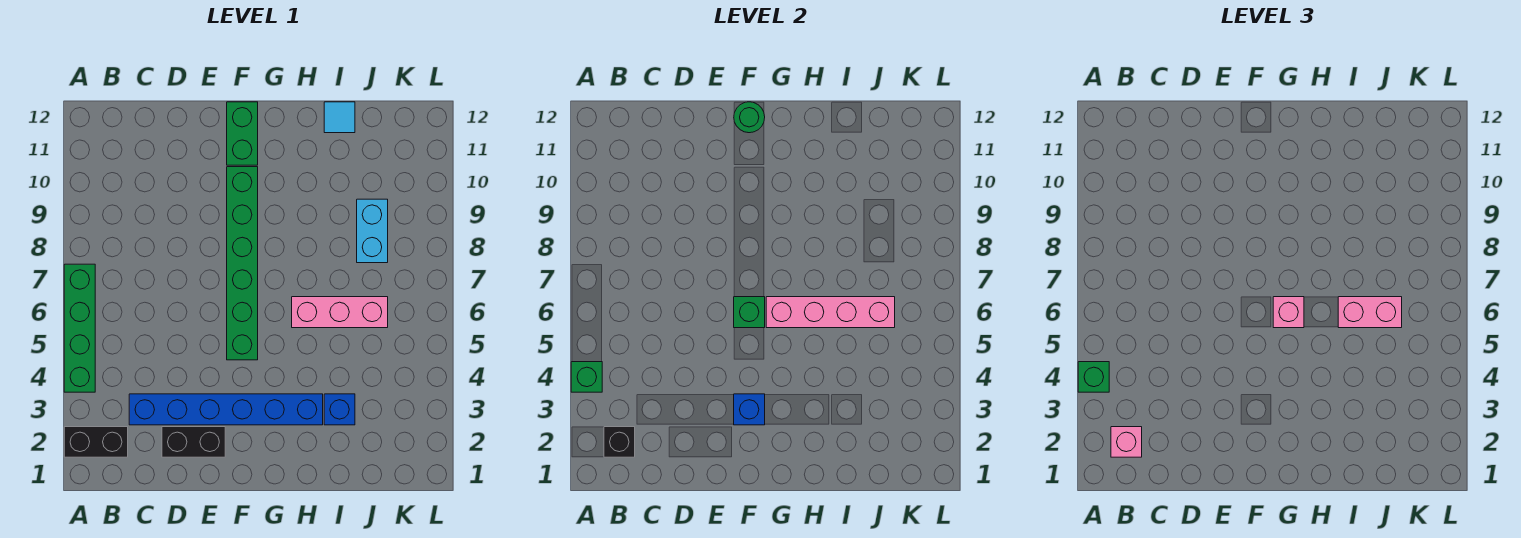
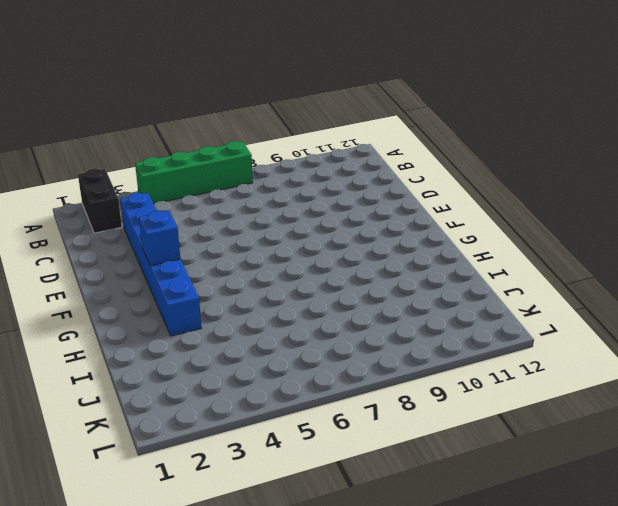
none -> black brick D2:E2 level 1
none -> green brick F5:F10 level 1
none -> green brick F11:F12 level 1

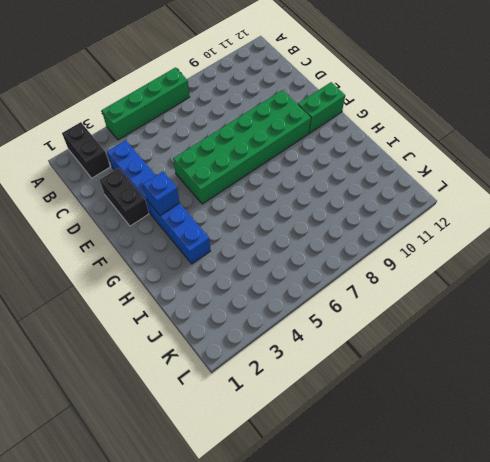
green brick E5:F10 level 1 -> green brick F5:F10 level 1
none -> pink brick H6:J6 level 1
none -> blue brick I3 level 1
none -> cyan tile I12 level 1

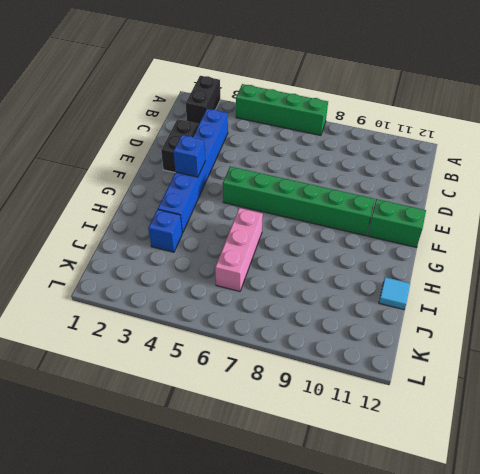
none -> cyan brick J8:J9 level 1
none -> green brick A4 level 2
none -> black brick B2 level 2

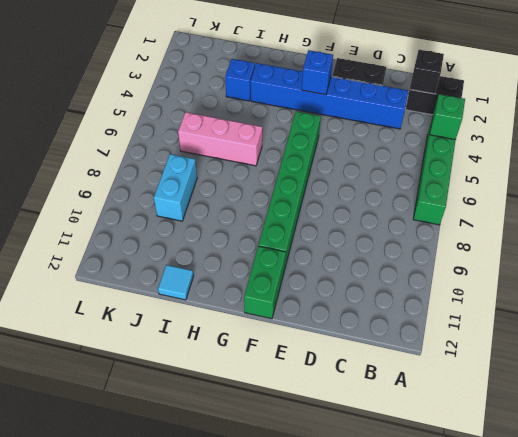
none -> green brick F6 level 2
none -> green round brick F12 level 2
none -> pink brick G6:J6 level 2

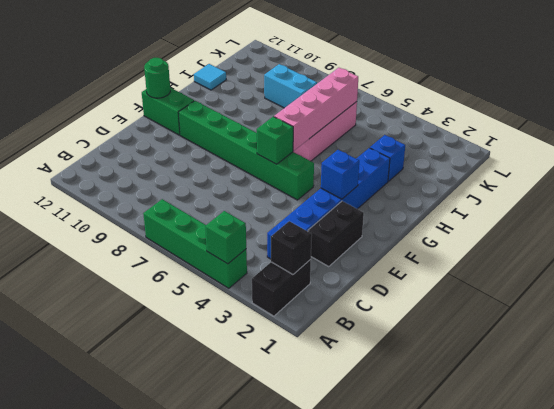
none -> green brick A4 level 3
none -> pink brick B2 level 3
none -> pink brick G6 level 3

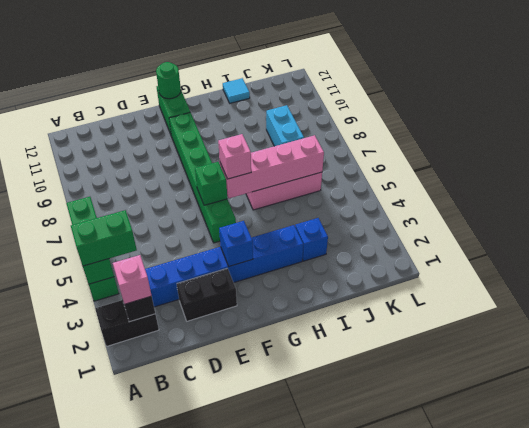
green brick A4:B4 level 3 -> green brick A4 level 3
none -> pink brick I6:J6 level 3

